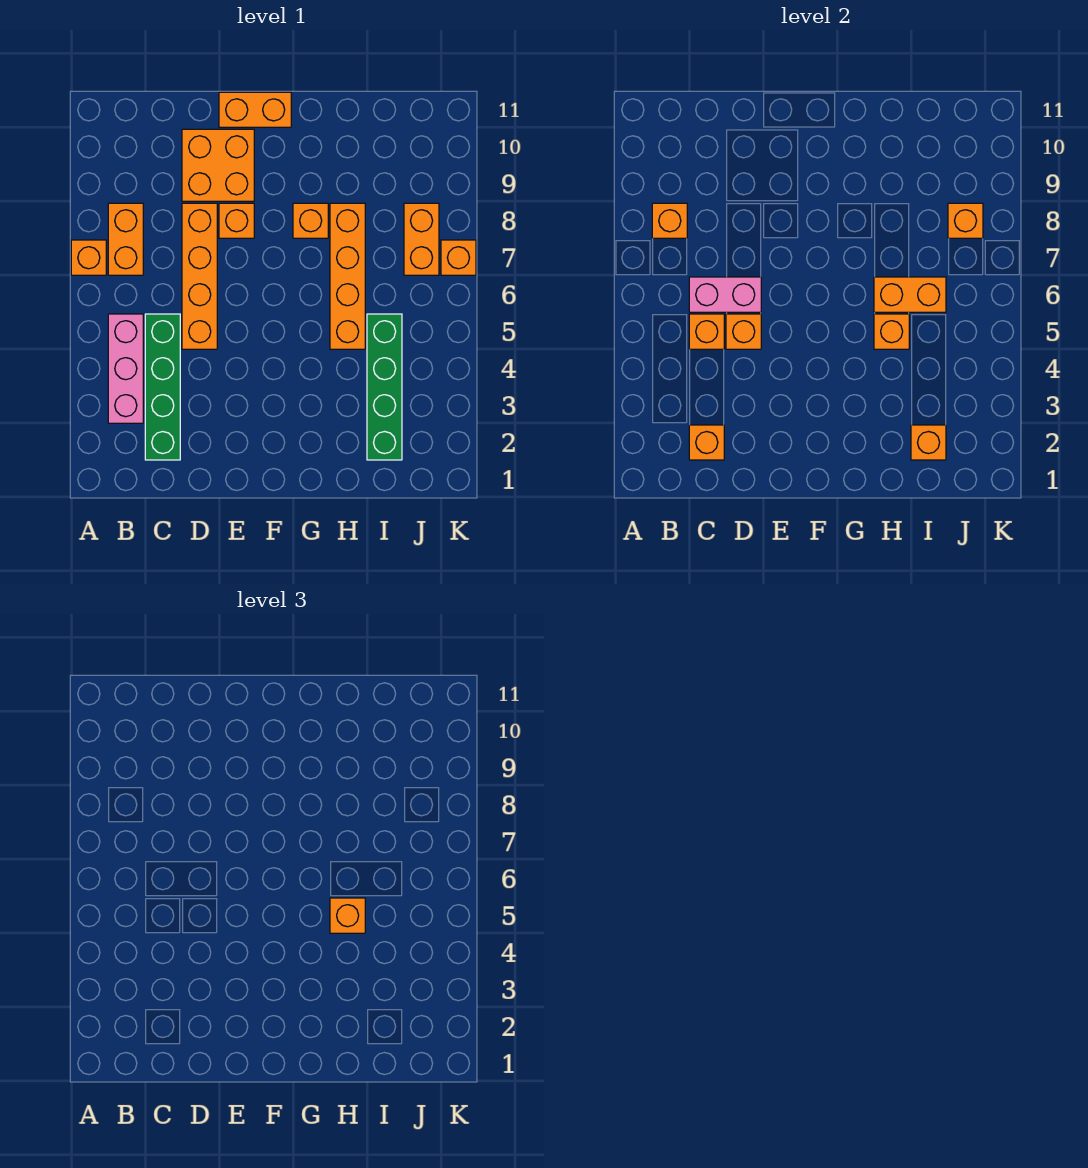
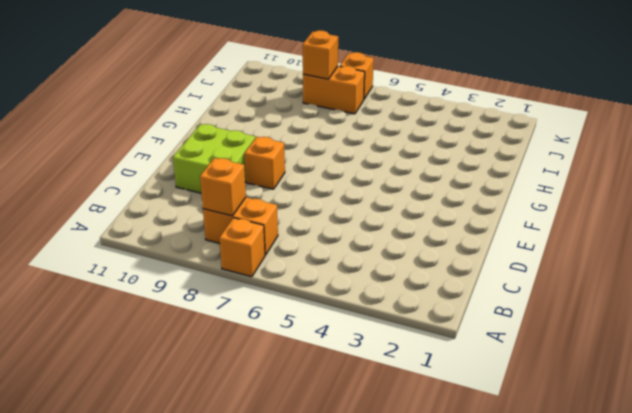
lime brick D9:E10 level 1 -> orange brick D9:E10 level 1
none -> pink brick B3:B5 level 1
none -> green brick C2:C5 level 1
none -> orange brick D5:D8 level 1

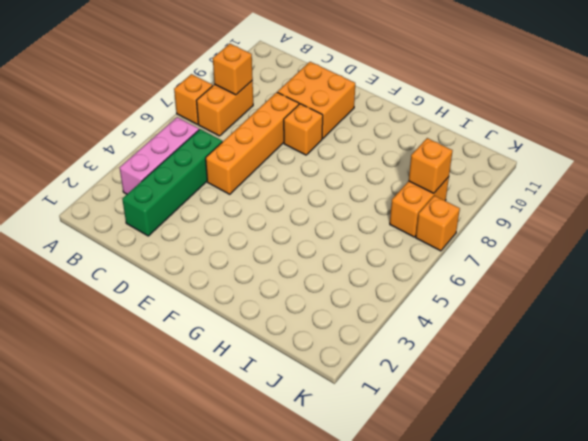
none -> orange brick E11:F11 level 1
none -> orange brick G8 level 1
none -> orange brick H5:H8 level 1

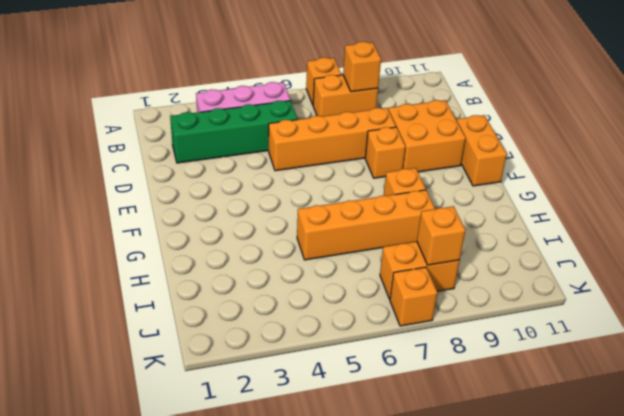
none -> green brick I2:I5 level 1
none -> orange brick C2 level 2
none -> orange brick C5 level 2

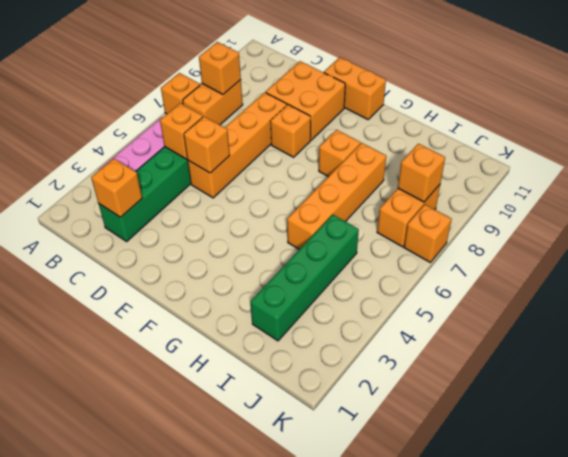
none -> pink brick C6:D6 level 2
none -> orange brick H5 level 2
none -> orange brick H6:I6 level 2

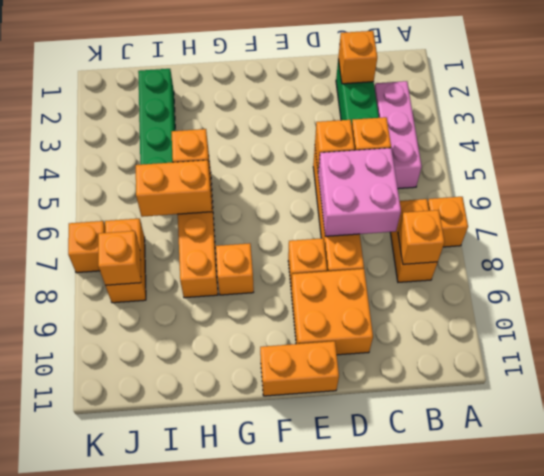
pink brick C6:D7 level 2 -> pink brick C6:D6 level 2
none -> orange brick I2 level 2
none -> orange brick H5 level 3

